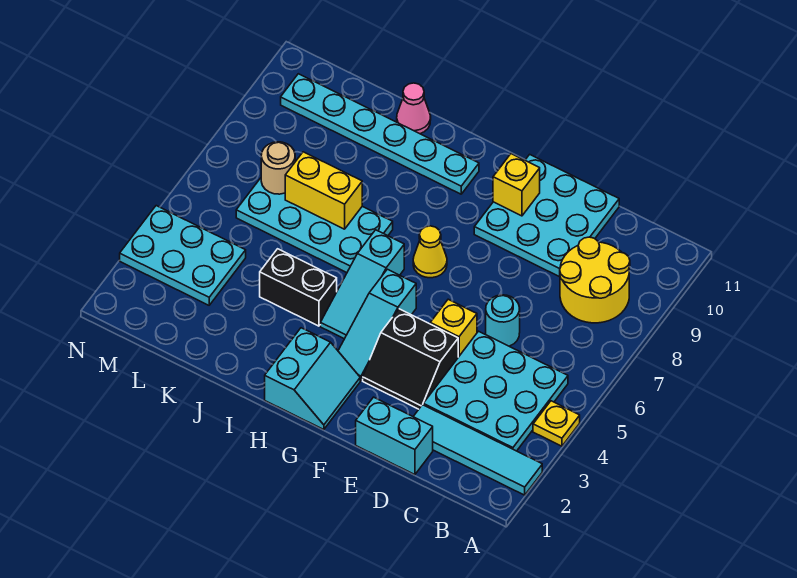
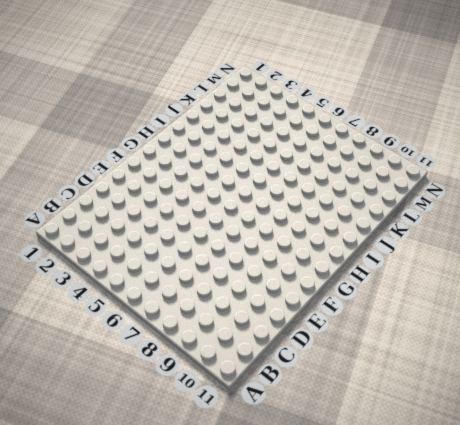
none -> cyan tile A2:D2 level 1
none -> yellow plate A4 level 1
none -> cyan plate B3:D5 level 1

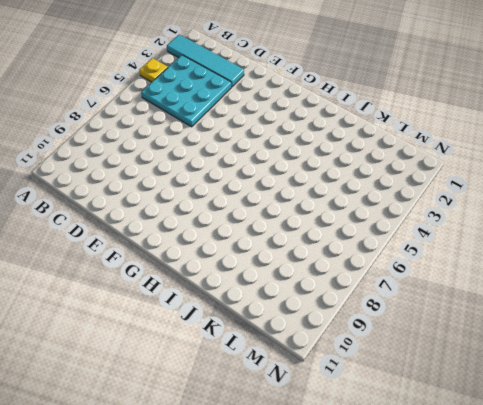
none -> yellow round brick B8:C9 level 1
none -> cyan brick D1:E1 level 1
none -> cyan round brick D6 level 1

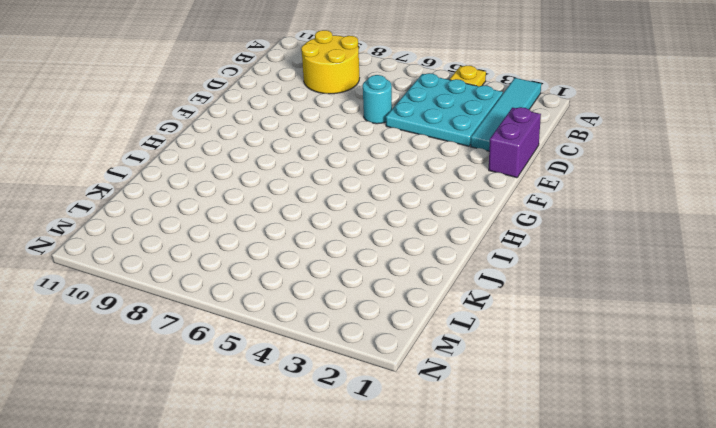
purple brick D1:E1 level 1 -> cyan brick D1:E1 level 1
none -> cyan plate D9:F11 level 1
none -> black slope E3:F4 level 1 top 4
none -> yellow brick E5 level 1

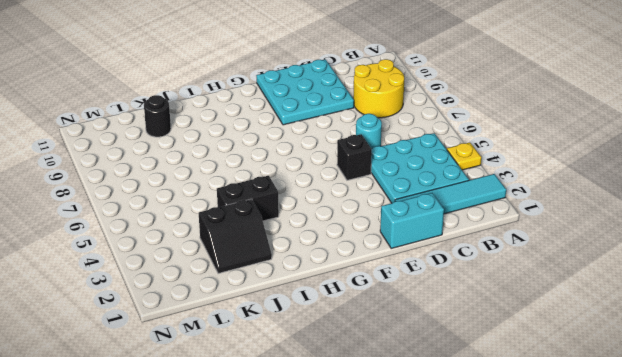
black brick E5 level 1 -> yellow brick E5 level 1
black slope J2:K3 level 1 top 3 -> black slope E3:F4 level 1 top 4
black round brick K10 level 1 -> cyan plate H10:M10 level 1
none -> cyan slope G1:H2 level 1 top H
none -> cyan slope G3:G5 level 1 top 5
none -> yellow cone G7 level 1

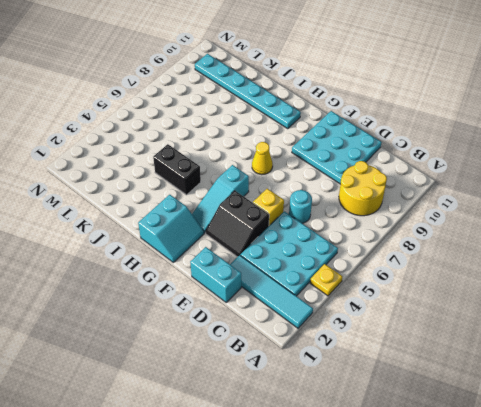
none -> cyan slope H4:H6 level 1 top 6
none -> cyan plate I6:L7 level 1
none -> pink cone J11 level 1

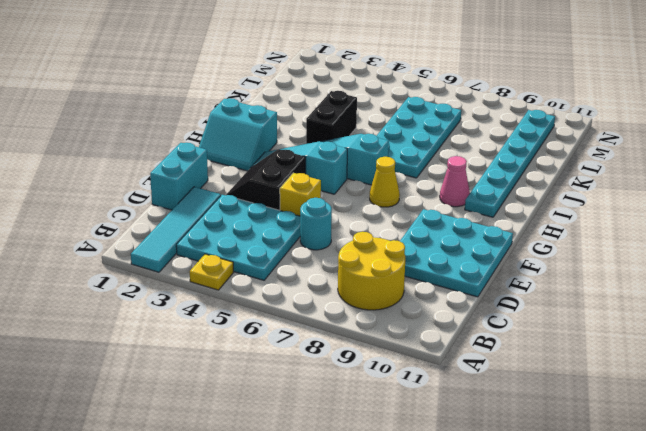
pink cone H9 level 1 -> pink cone J11 level 1
none -> cyan plate L3:N4 level 1
none -> yellow brick F10 level 2
none -> yellow brick J7:K7 level 2

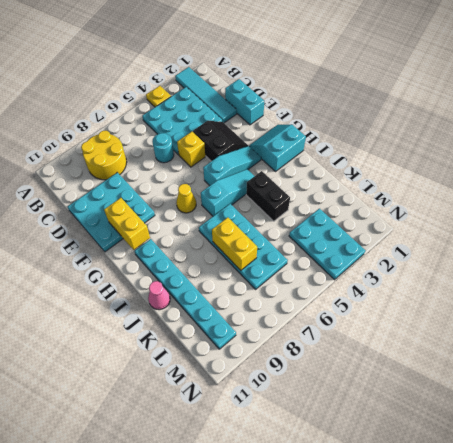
yellow brick F10:G10 level 2 -> yellow brick F10 level 2
none -> tan round brick L7 level 2

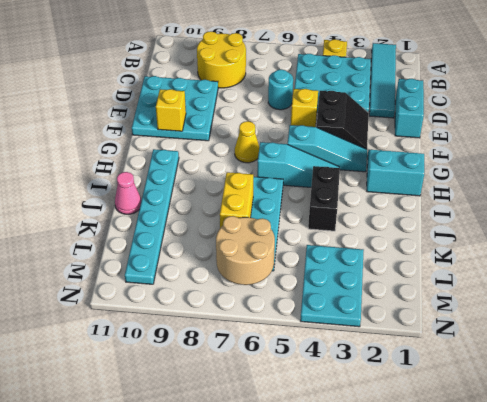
tan round brick L6:M7 level 2 -> tan round brick L7 level 2

